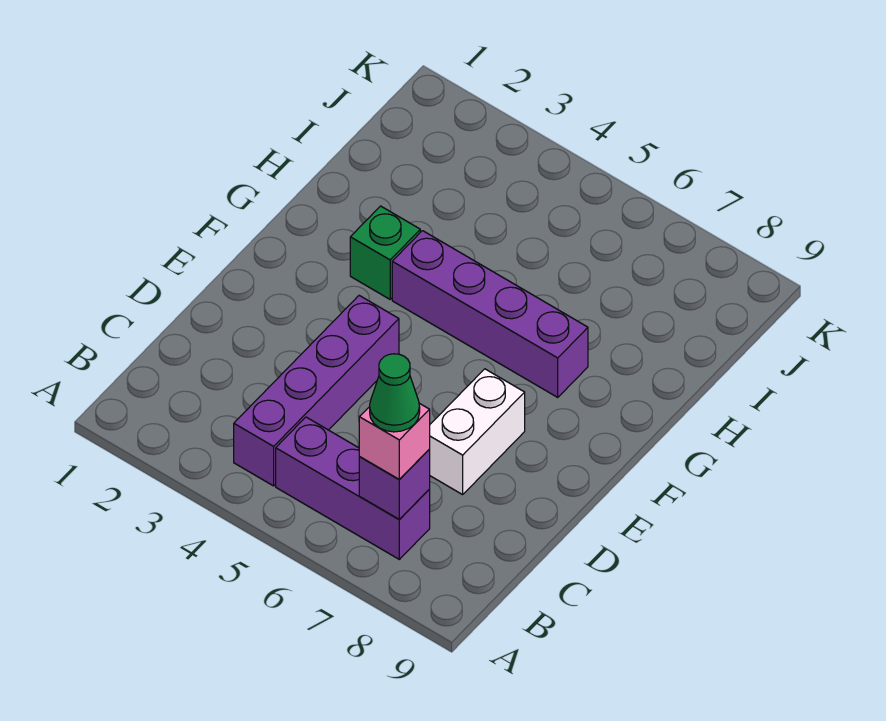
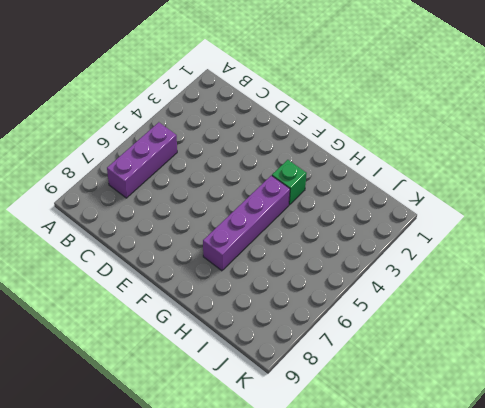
none -> purple brick B4:E4 level 1
none -> white brick D7:E7 level 1

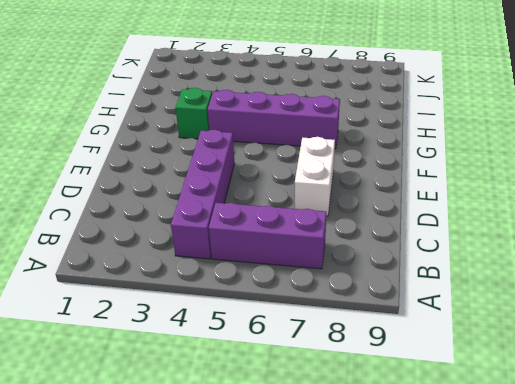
none -> purple brick B7 level 2
none -> pink brick B7 level 3

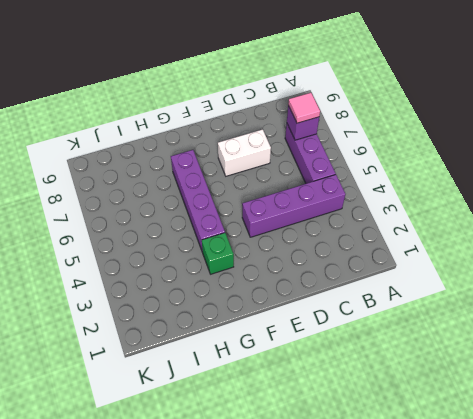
pink tile B7 level 3 -> pink brick B7 level 3
none -> green cone B7 level 4

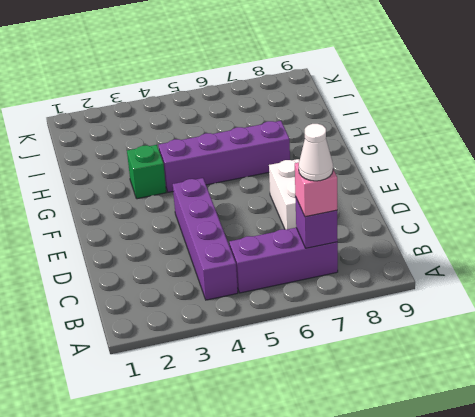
white cone B7 level 4 -> green cone B7 level 4

